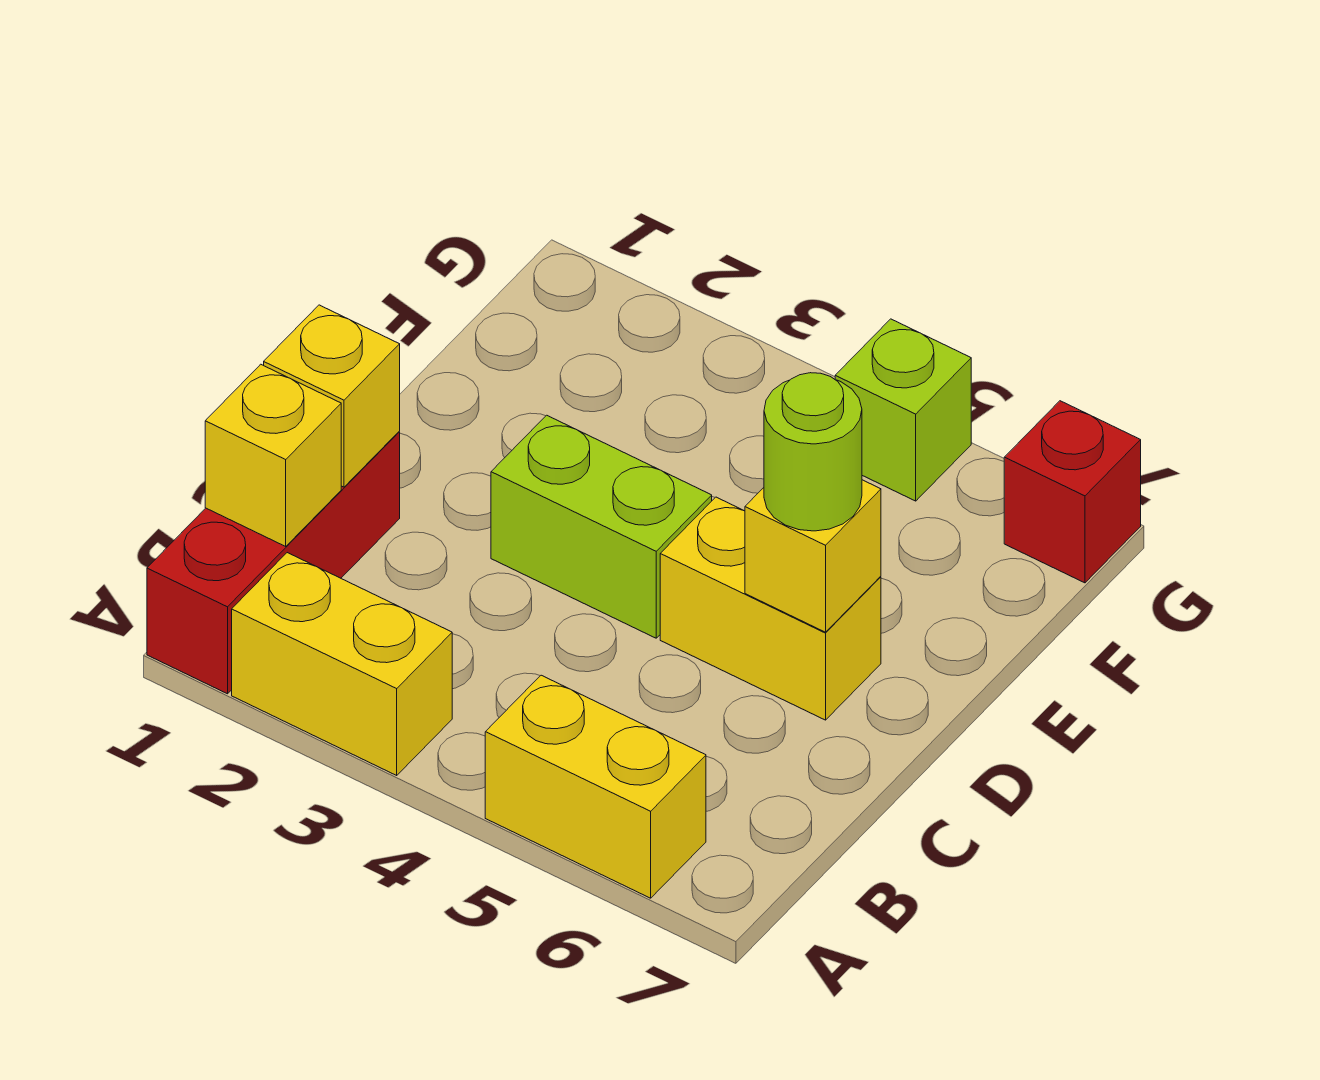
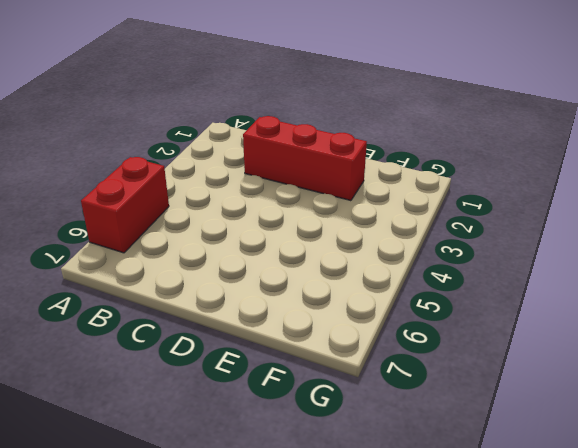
red brick A5:A6 level 1 -> yellow brick A5:A6 level 1
red brick C2:E2 level 1 -> red brick A1:C1 level 1
none -> yellow brick A2:A3 level 1
none -> lime brick D3:D4 level 1

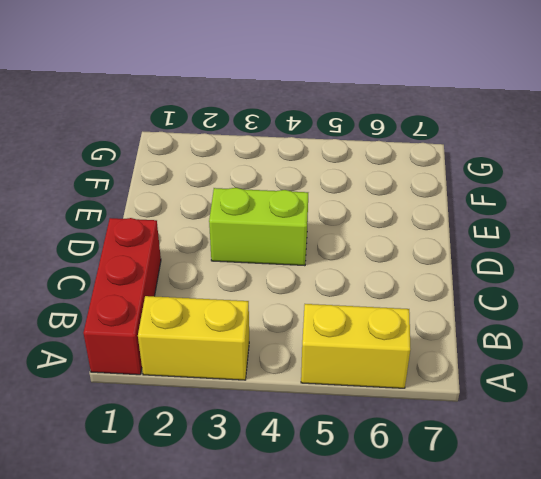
none -> yellow brick D5:D6 level 1
none -> lime brick G5 level 1

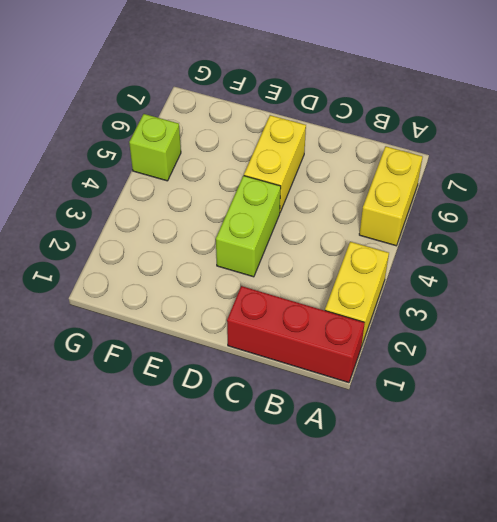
none -> red brick G7 level 1
none -> yellow brick B1 level 2

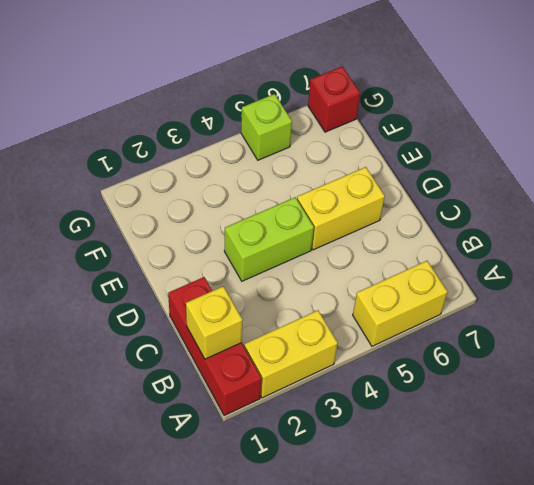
none -> yellow brick C1 level 2
none -> yellow brick D6 level 2

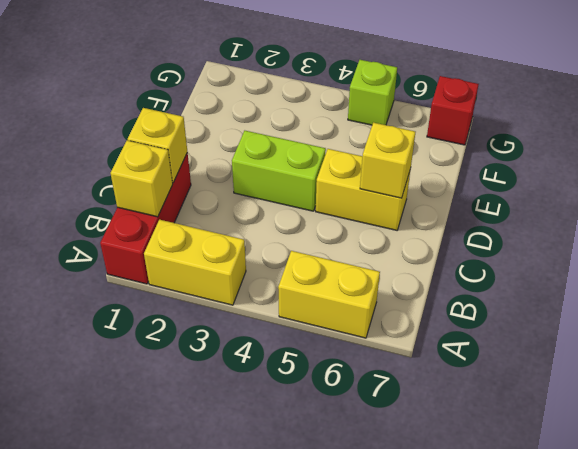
none -> lime round brick D6 level 3

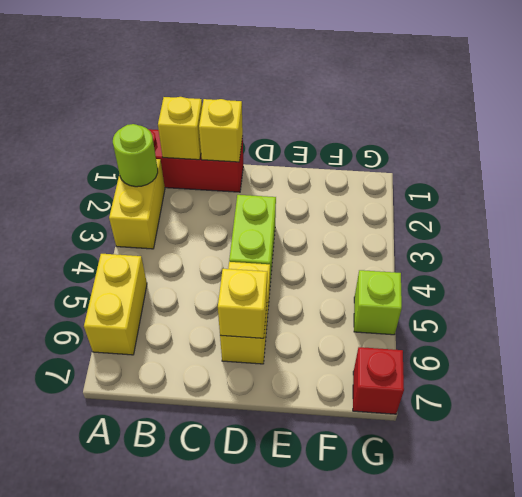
lime round brick A2 level 2 -> lime round brick D6 level 3

